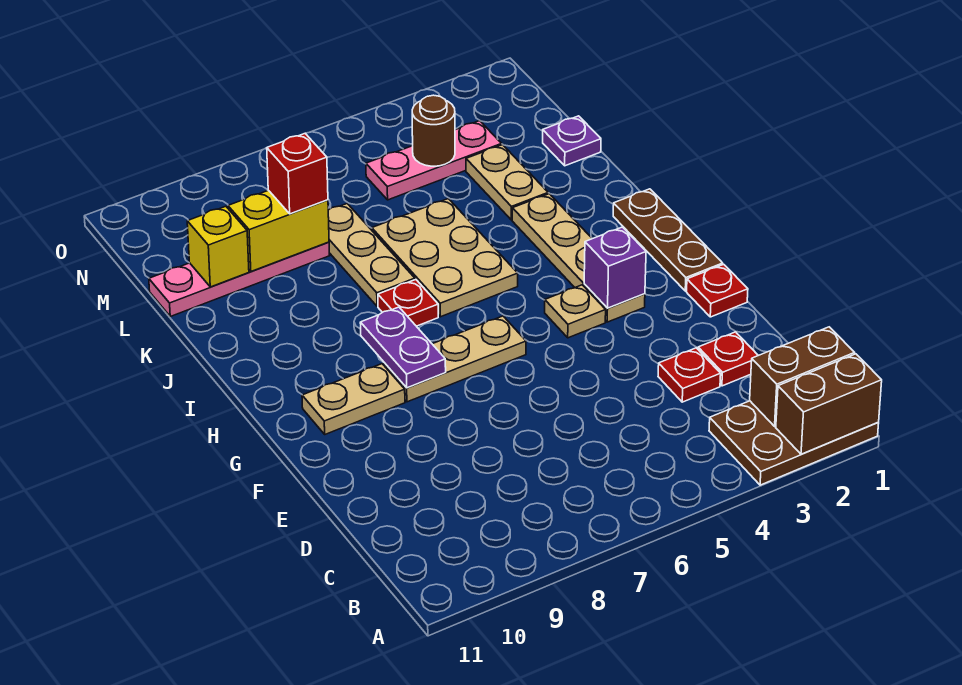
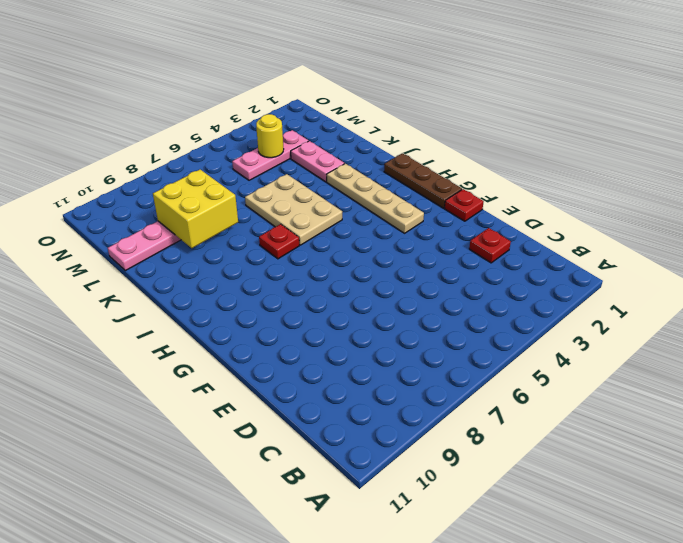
pink plate K3:L3 level 1 -> tan plate K3:L3 level 1
yellow brick K8:L9 level 2 -> yellow brick L8:L9 level 2
yellow round brick M4 level 2 -> brown round brick M4 level 2
none -> brown plate A1:B3 level 1
none -> red plate D3 level 1
none -> tan plate G4 level 1

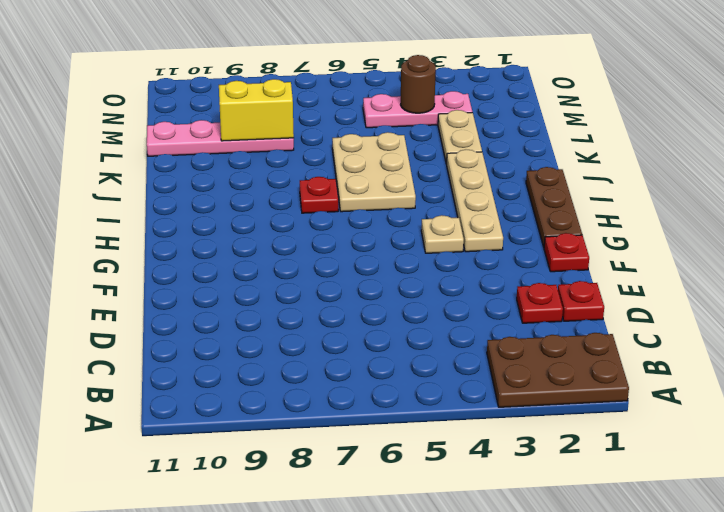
red plate D1 level 1 -> red plate D3 level 1
none -> tan plate G6:G8 level 1
none -> tan plate G9:G10 level 1
none -> tan plate J7:L7 level 1

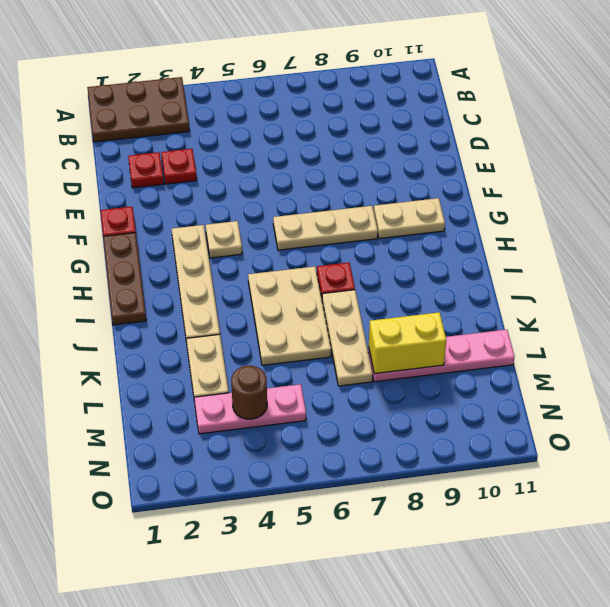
none -> purple plate L1 level 1
none -> brown brick A1:A2 level 2
none -> brown brick B1:B2 level 2

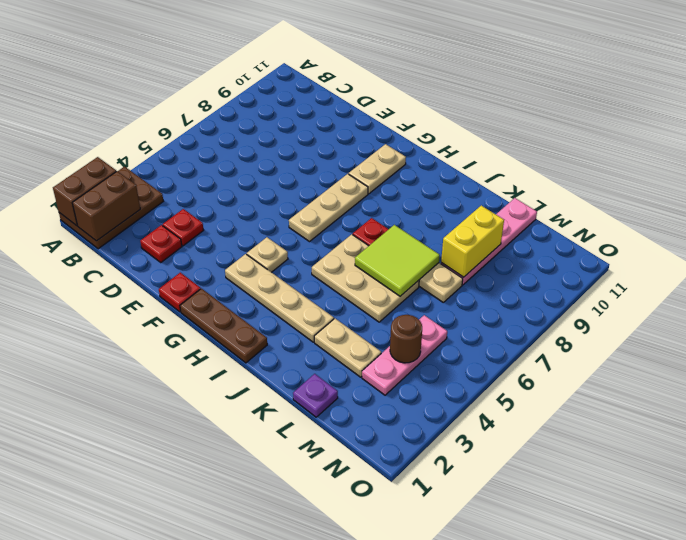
lime tile J6:K7 level 2 -> none
none -> purple brick G3 level 2
none -> purple plate G8:H8 level 2
none -> yellow brick L10 level 2

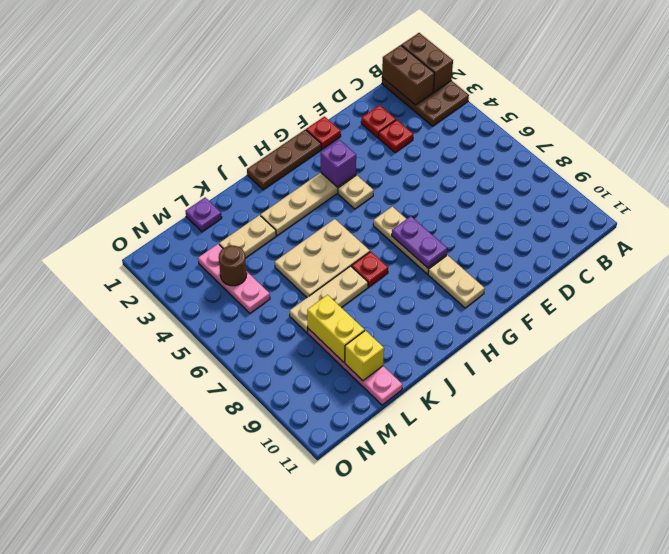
purple plate G7:G8 level 2 -> purple plate G8:H8 level 2
none -> red brick L8 level 3

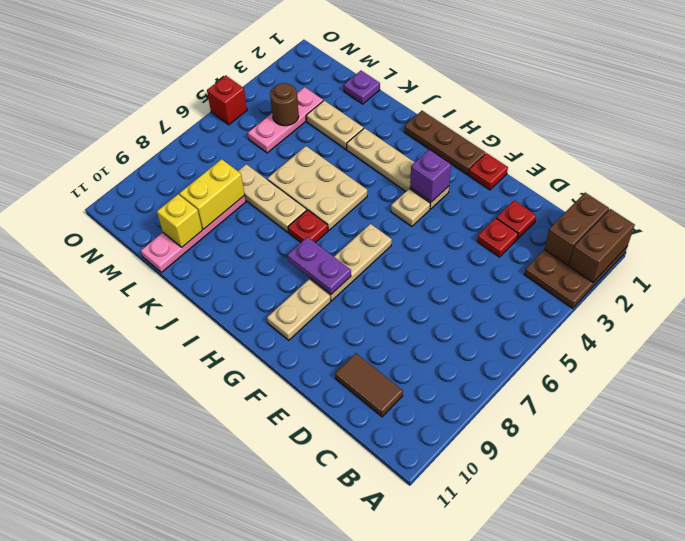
brown tile C10:D10 level 1 -> none
red brick O5 level 1 -> red brick L8 level 3

